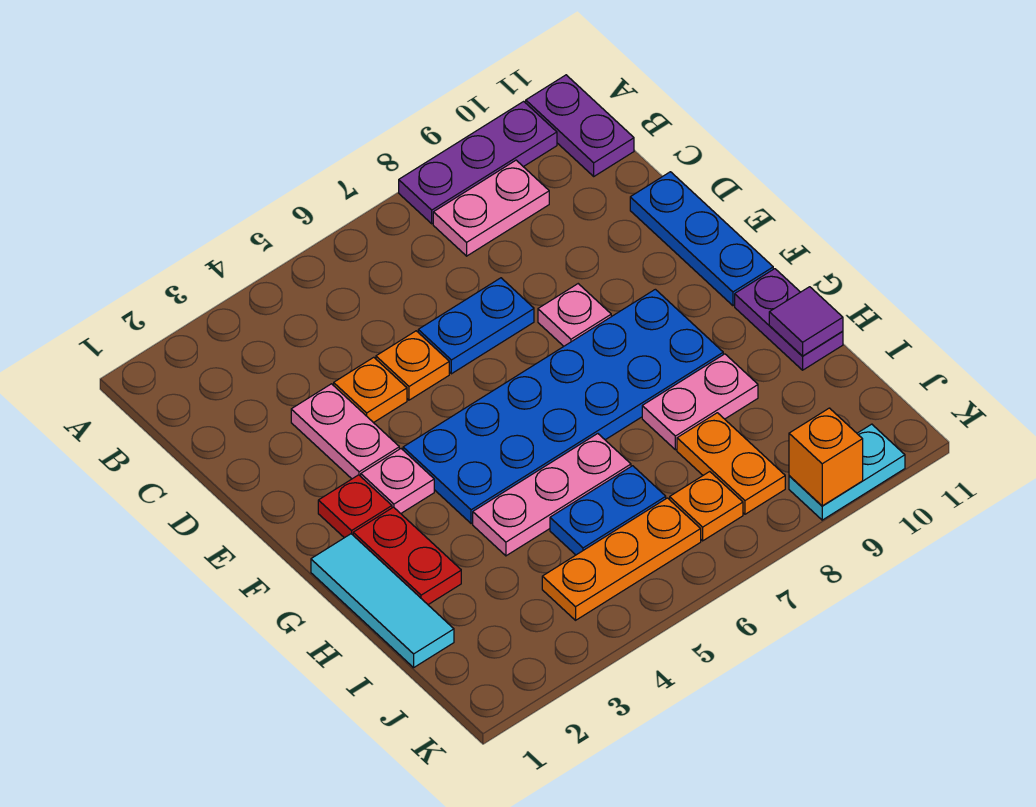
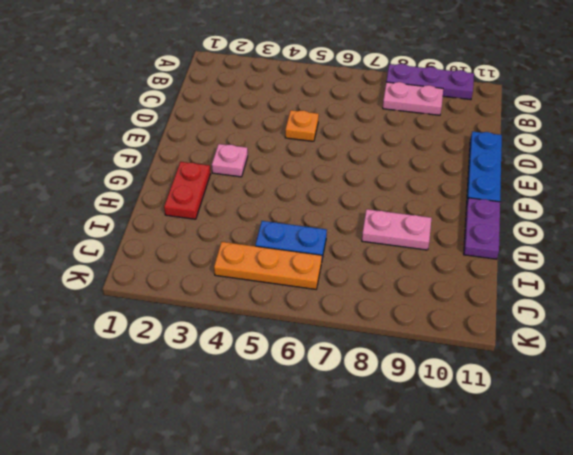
none -> purple plate A11:B11 level 1
none -> pink plate D3:E3 level 1
none -> orange plate D4 level 1

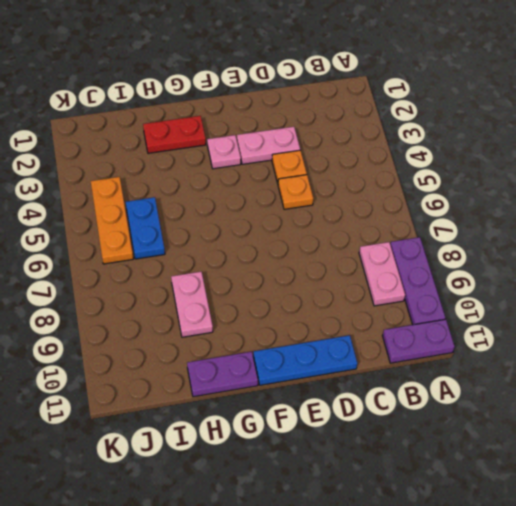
none -> blue plate D6:D7 level 1
none -> pink plate E8 level 1
none -> red plate F2 level 1

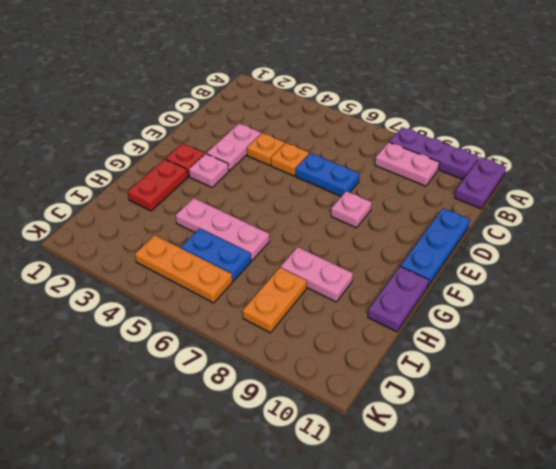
none -> blue plate F4:G9 level 1
none -> cyan tile G1:I1 level 1
none -> orange plate J7 level 1

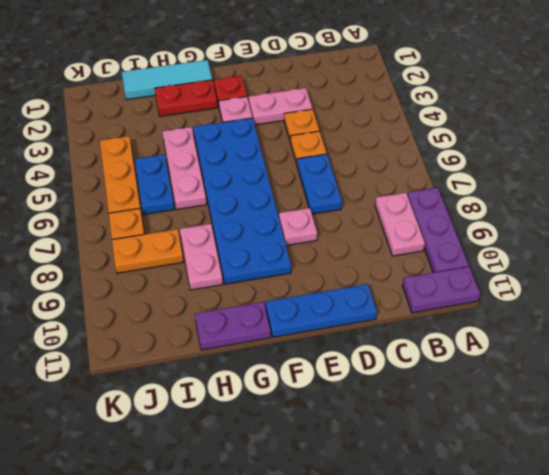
none -> cyan plate K9:K10 level 1
none -> purple tile H11 level 2
none -> orange brick K9 level 2

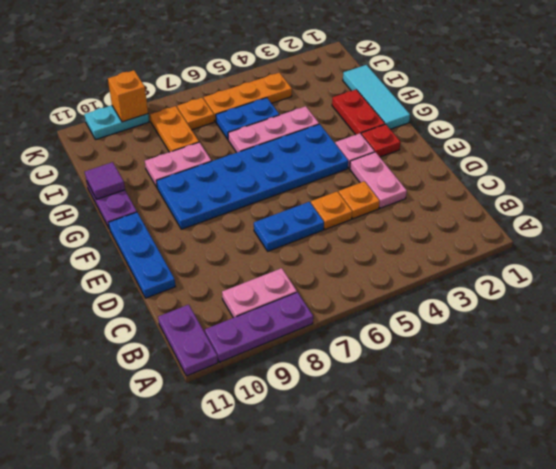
none -> pink plate E8 level 1

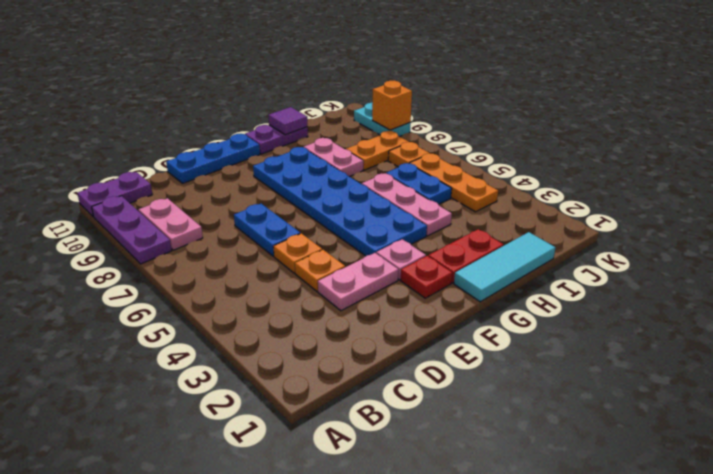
none -> pink plate E8 level 1

